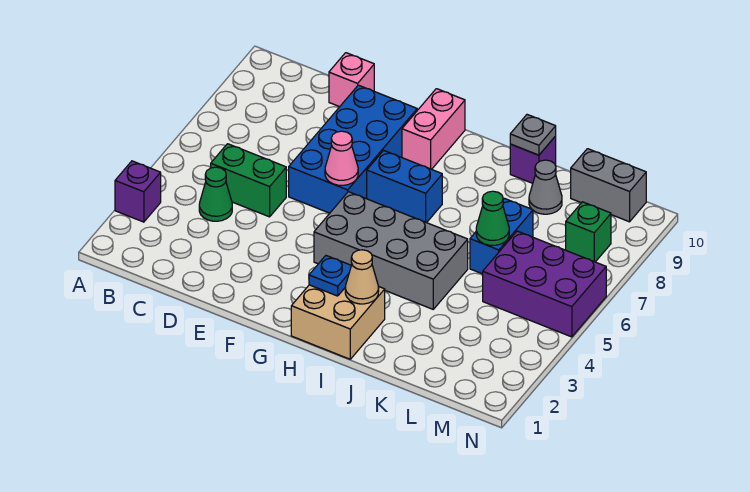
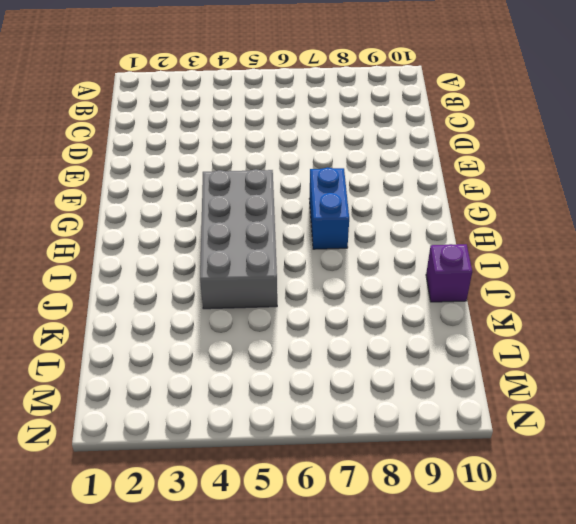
none -> purple brick A3 level 1
none -> green cone C4 level 1
none -> green brick C5:D5 level 1

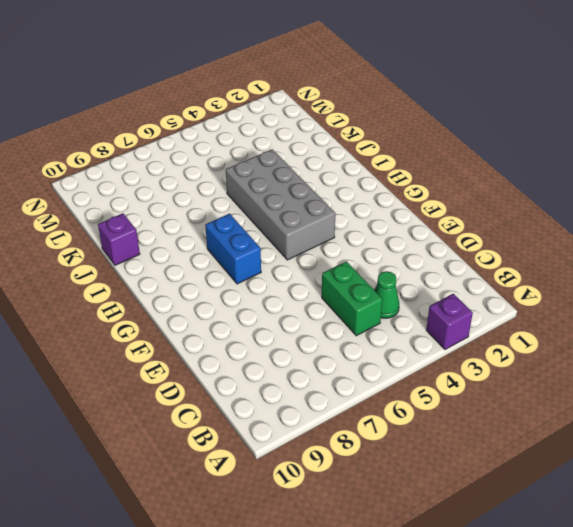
none -> pink brick D10 level 1
none -> blue brick E6:F9 level 1
none -> pink brick G9:G10 level 1

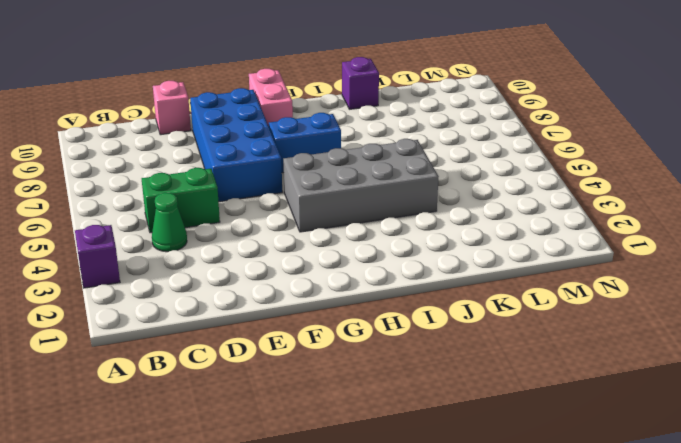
none -> tan brick H1:I2 level 1
none -> blue brick K6:K7 level 1
none -> grey cone K9 level 1

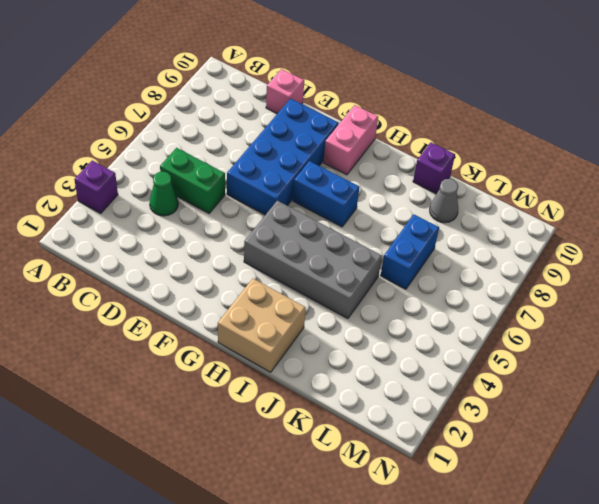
none -> purple brick L5:N6 level 1
none -> grey brick L10:M10 level 1
none -> green brick M8 level 1

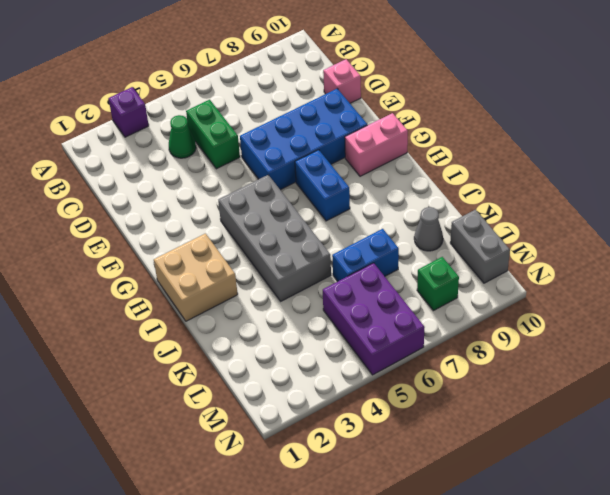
none -> purple brick J10 level 1
none -> pink cone F6 level 2
none -> blue plate H2 level 2

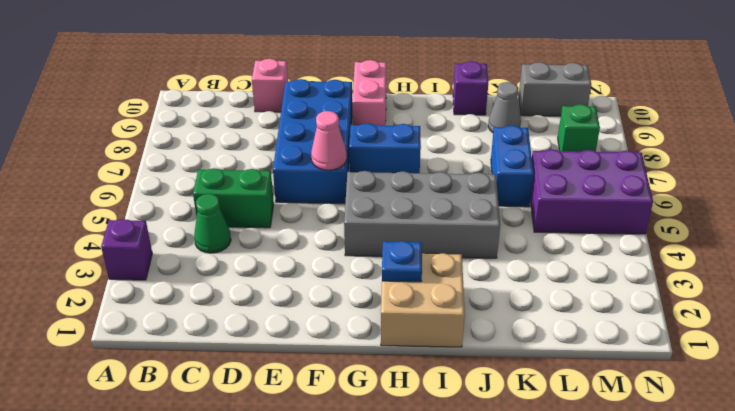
none -> tan cone I2 level 2
none -> grey plate J10 level 2
none -> green cone K6 level 2

